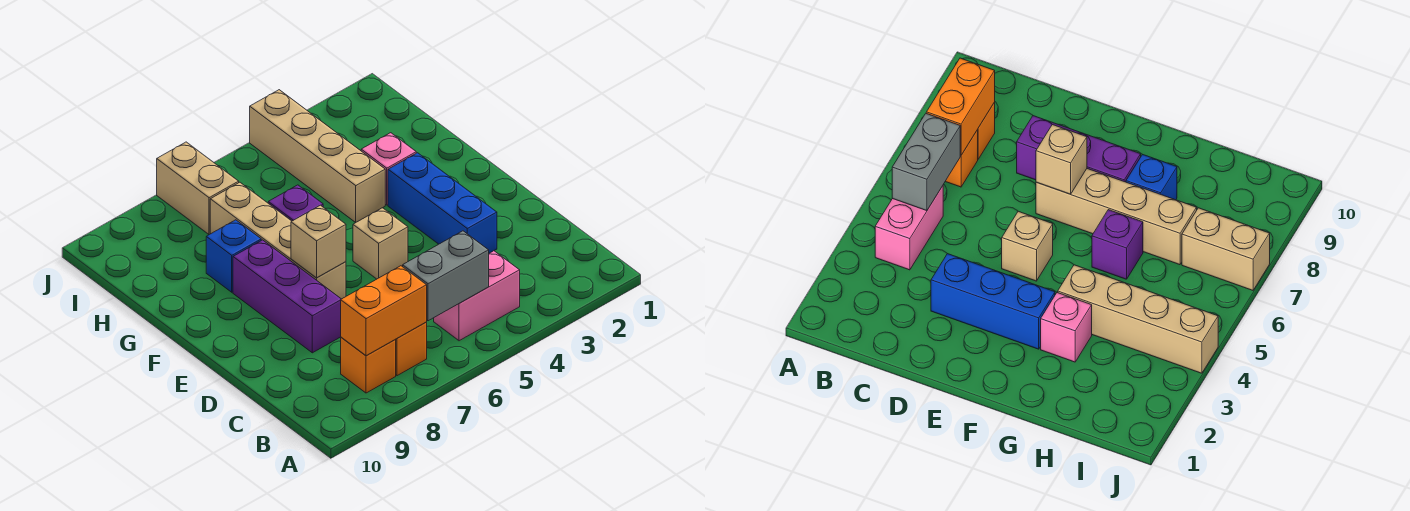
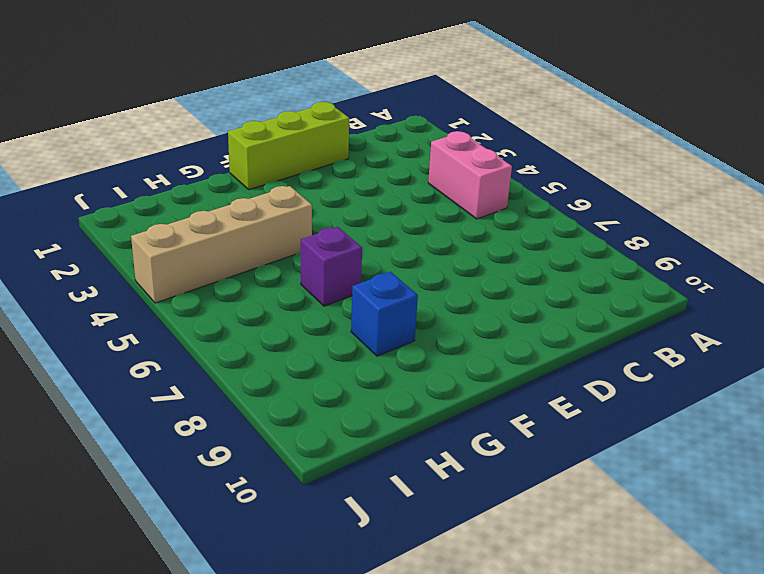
lime brick D1:F1 level 1 -> none
none -> orange brick B7 level 1
none -> orange brick B8 level 1
none -> blue brick D3:F3 level 1

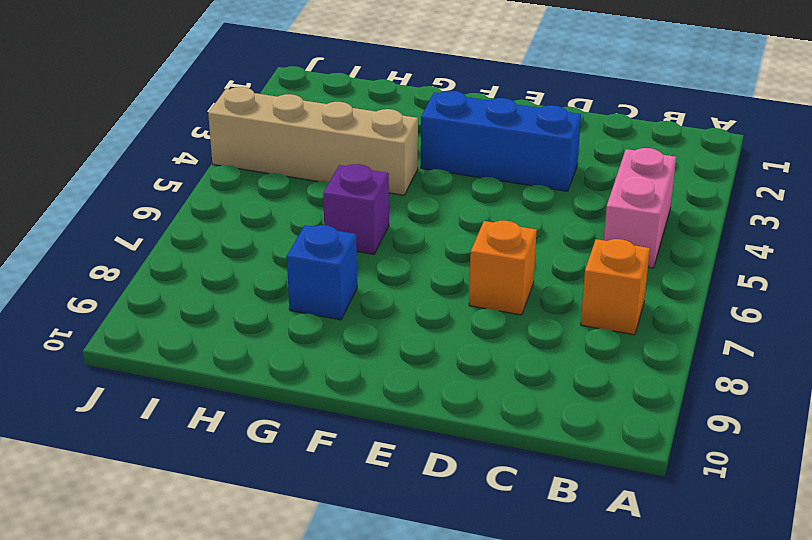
orange brick D7 level 1 -> orange brick B8 level 1
none -> purple brick D8:F8 level 1
none -> tan brick E5 level 1
none -> tan brick E7:H7 level 1

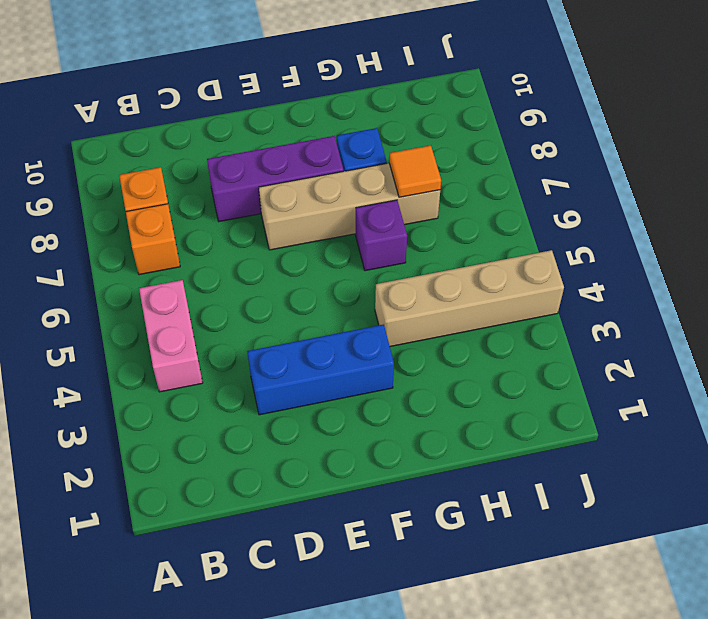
orange tile H7 level 2 -> none
none -> tan brick E5 level 1
none -> pink brick G3 level 1
none -> tan brick I7:J7 level 1

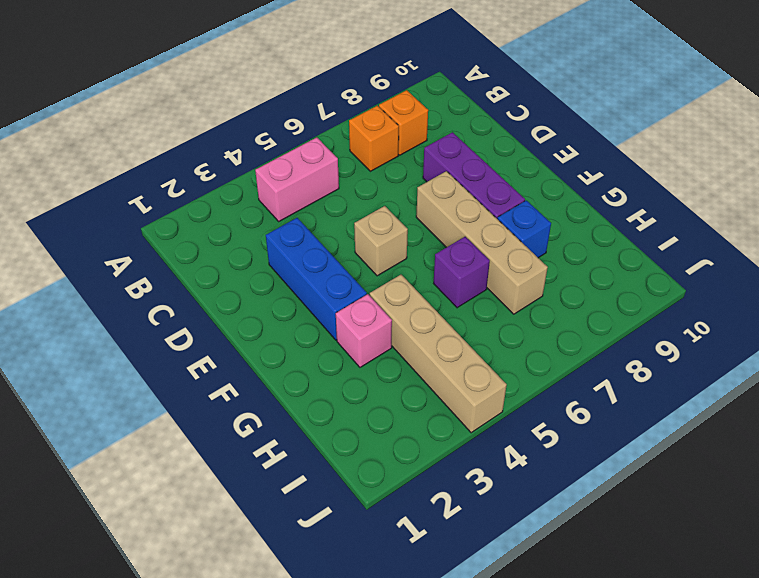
none -> tan brick I7:J7 level 1
none -> grey brick B5:B6 level 2
none -> orange brick B7:B8 level 2

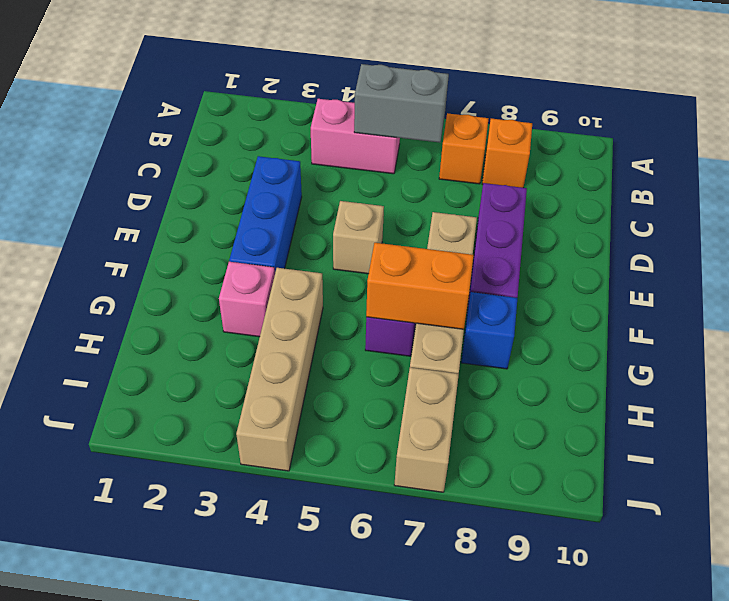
orange brick G6:G7 level 2 -> orange brick B7:B8 level 2
none -> tan brick E7 level 2

